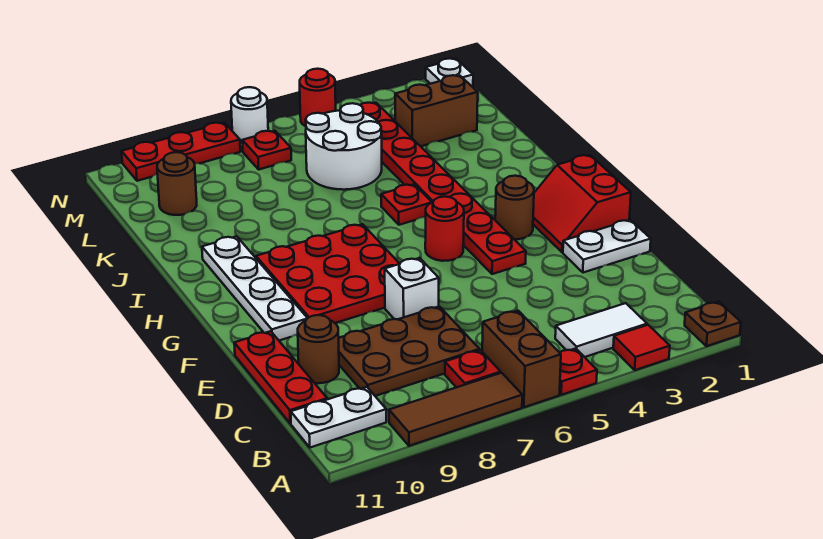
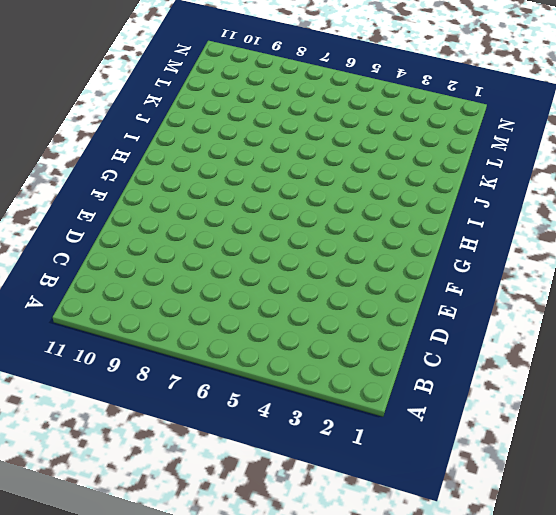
none -> brown plate A1 level 1
none -> red tile A3 level 1
none -> red plate A5 level 1

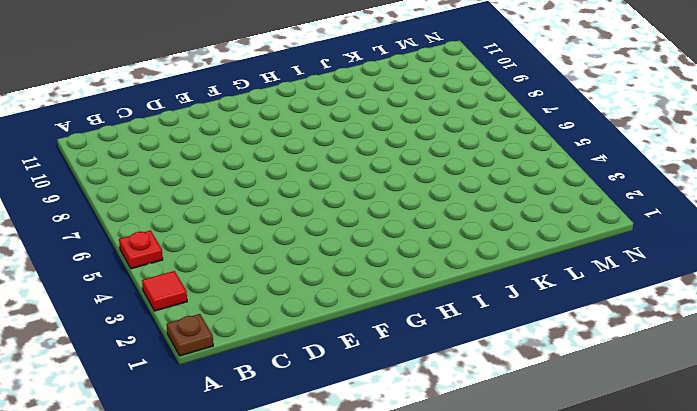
none -> brown brick A6:B6 level 1
none -> brown tile A7:A9 level 1
none -> white tile B3:B4 level 1

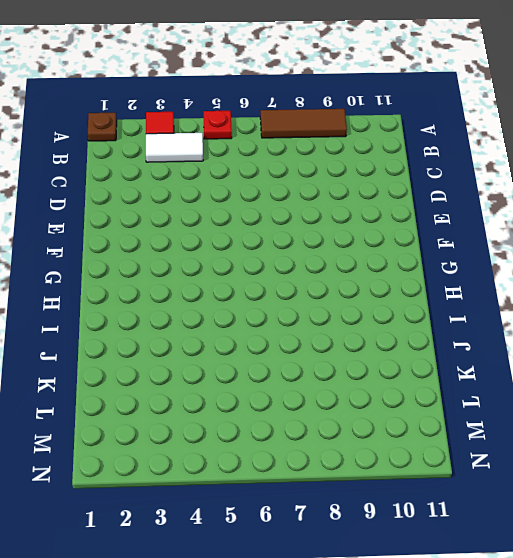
none -> brown brick A6:B6 level 1
none -> red plate B7 level 1
none -> white plate B10:B11 level 1

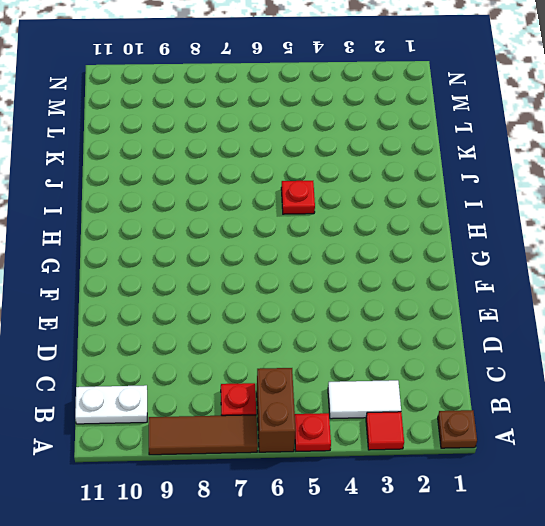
none -> brown plate C7:D9 level 1
none -> red plate C11:E11 level 1
none -> brown round brick D10 level 1

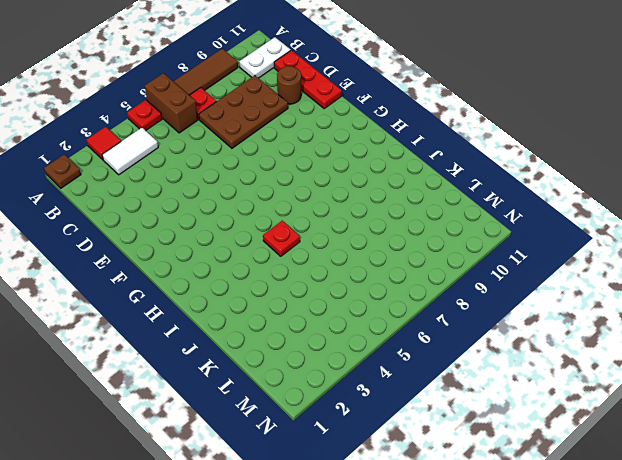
none -> white plate E1:E2 level 1
none -> white brick E7 level 1
none -> red slope F1:G2 level 1 top 1

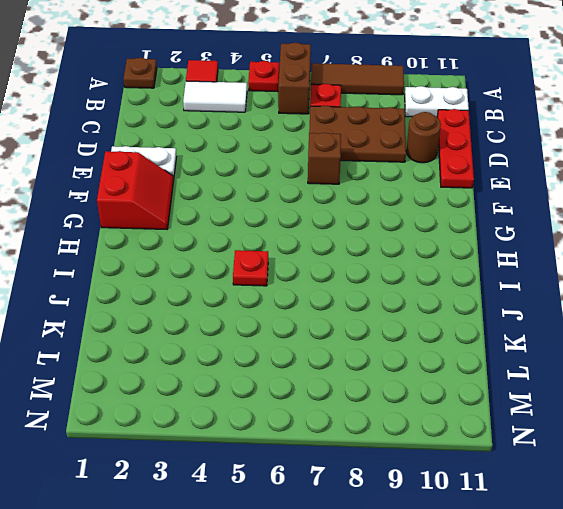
brown brick E7 level 1 -> white brick E7 level 1
none -> red plate F4:M4 level 1
none -> red plate F7:H9 level 1
none -> white plate F10:I10 level 1

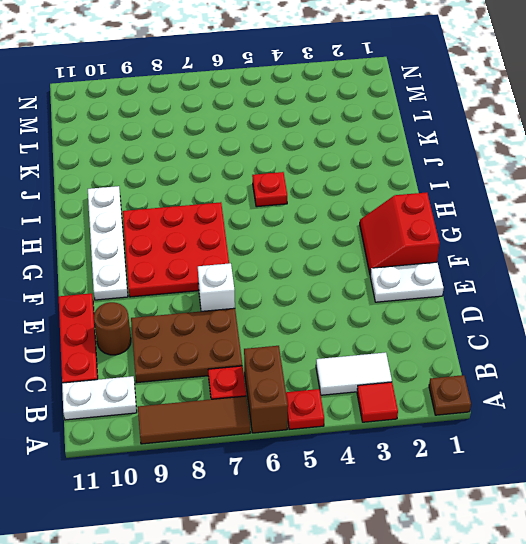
none -> red plate F4:M4 level 1
none -> brown round brick G3 level 1
none -> red round brick G5 level 1

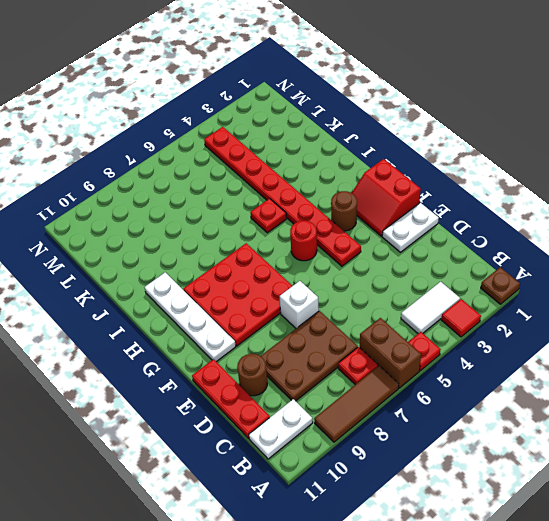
none -> white round brick K5:L6 level 1
none -> brown brick L2:L3 level 1
none -> brown round brick L10 level 1

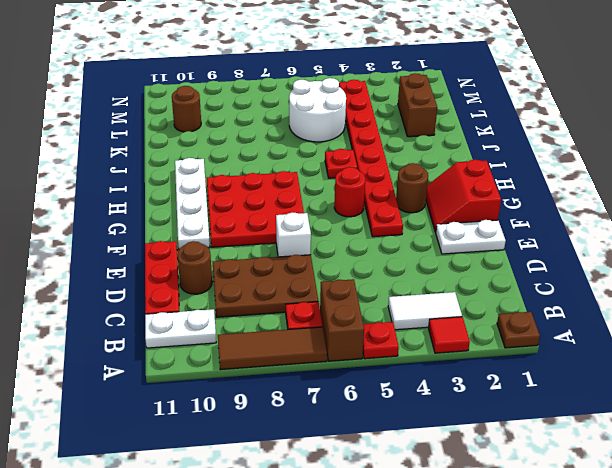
brown brick K2:L2 level 1 -> brown brick L2:L3 level 1
none -> red plate M7 level 1
none -> white plate N1 level 1
none -> red round brick N5 level 1

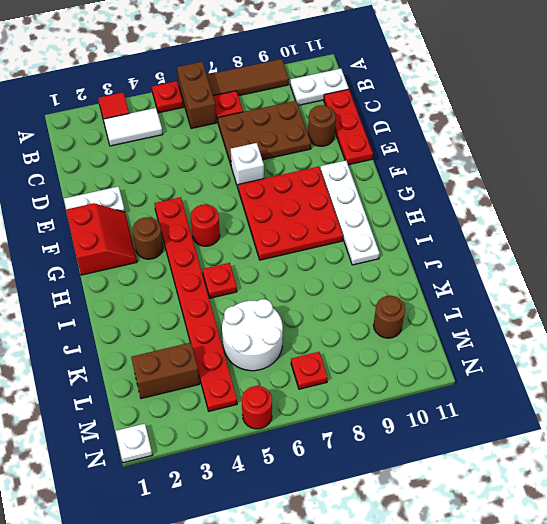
none -> brown plate A1 level 1
none -> white round brick N7 level 1
none -> red plate N8:N10 level 1

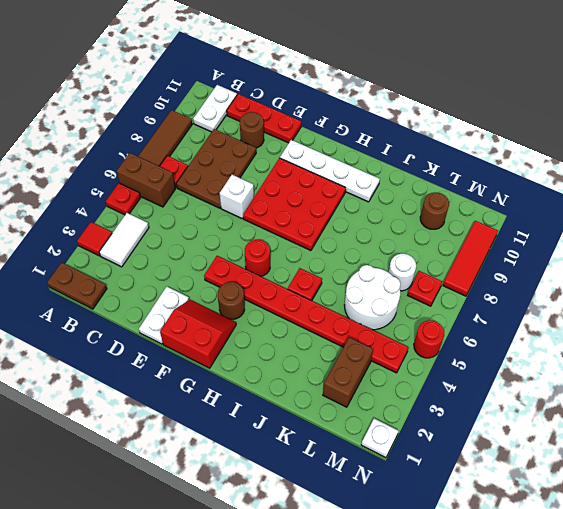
brown plate A1:B1 level 1 -> brown plate A1 level 1
white round brick L7 level 1 -> white round brick N7 level 1
red tile N8:N10 level 1 -> red plate N8:N10 level 1

